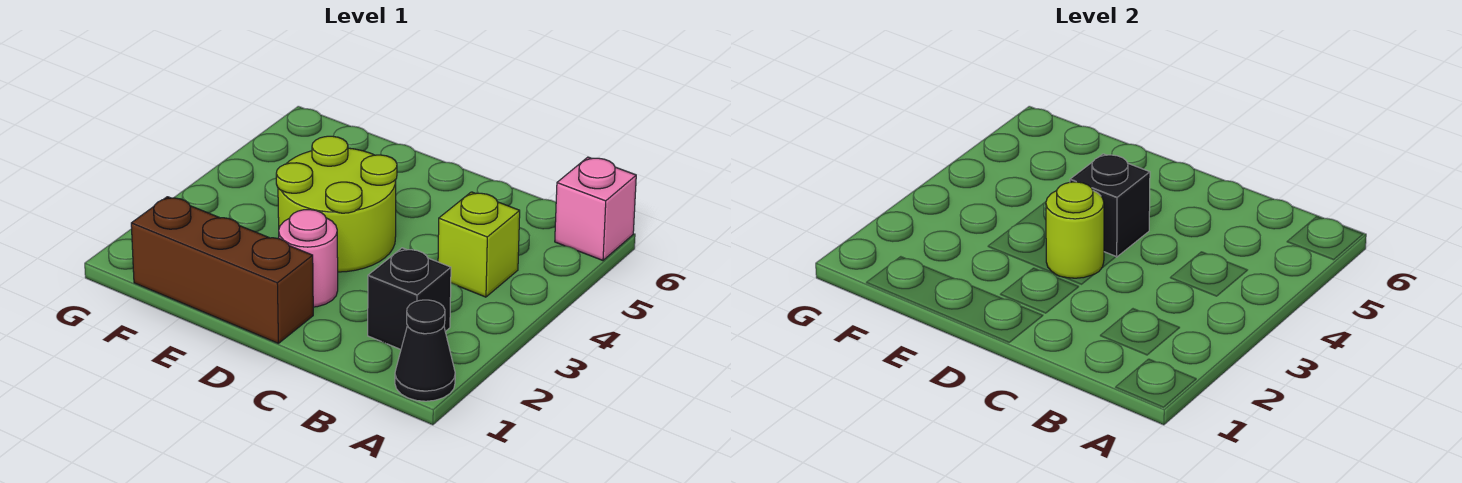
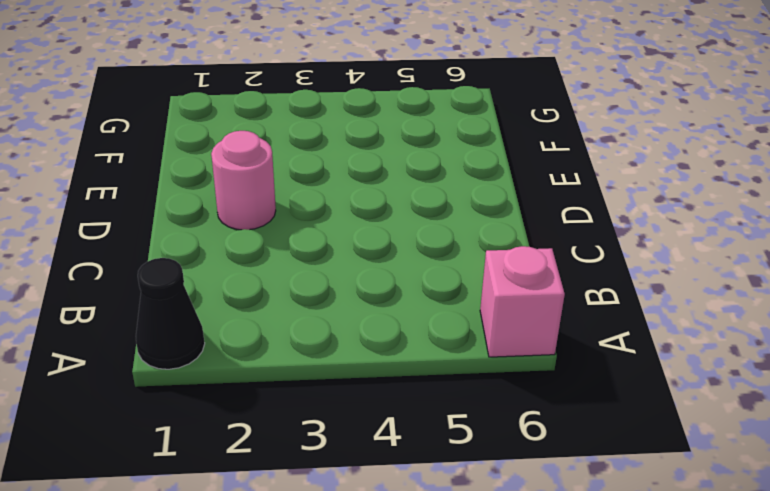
none -> black brick B2 level 1
none -> lime brick B4 level 1

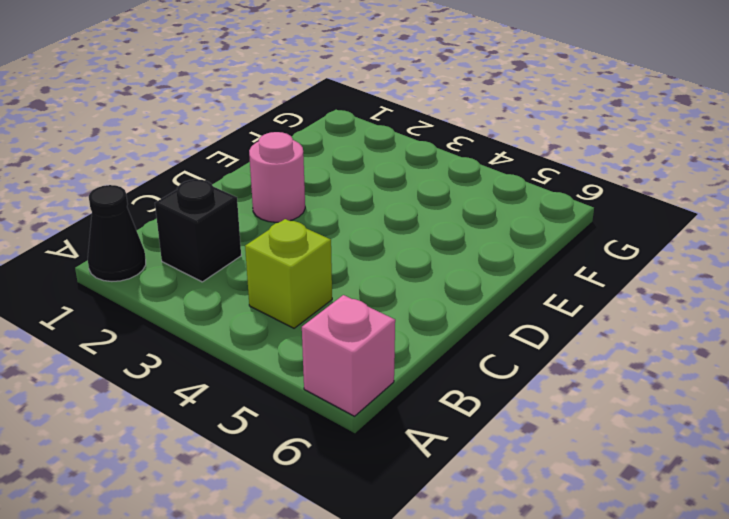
none -> brown brick D1:F1 level 1
none -> lime round brick D3:E4 level 1

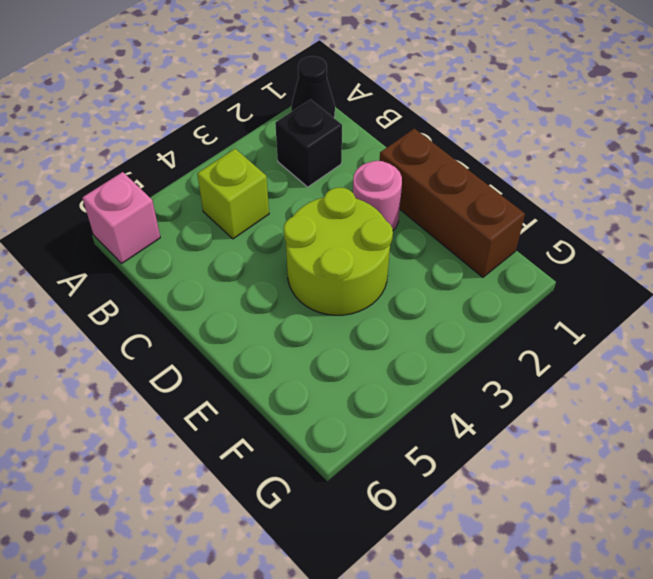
none -> lime round brick D3 level 2
none -> black brick D4 level 2

